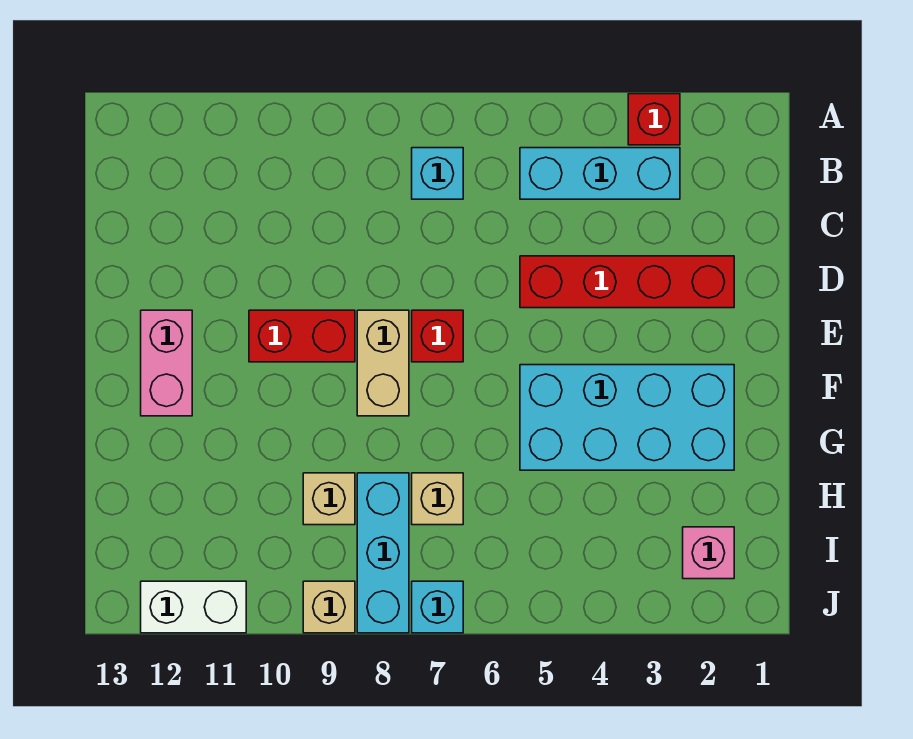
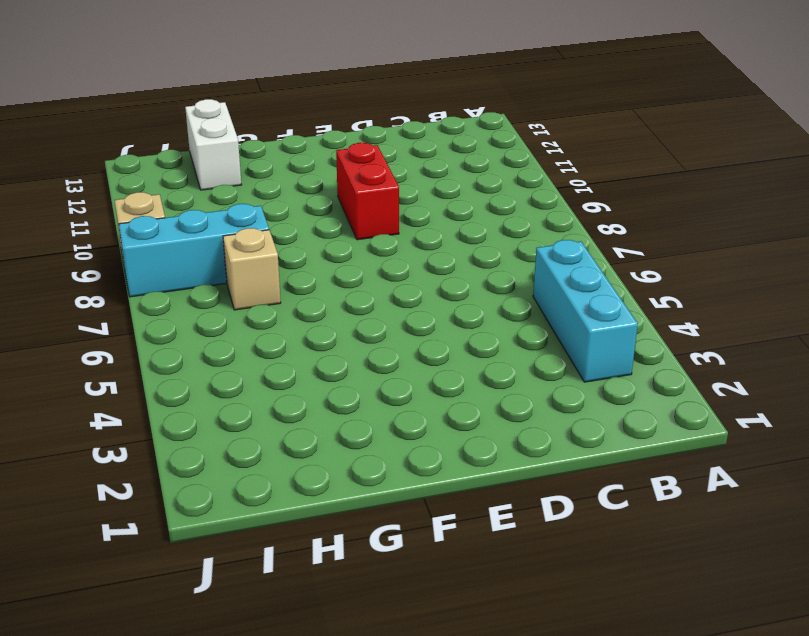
white brick H12:H13 level 1 -> white brick J11:J12 level 1
none -> red brick A3 level 1
none -> cyan brick B7 level 1
none -> red brick D2:D5 level 1

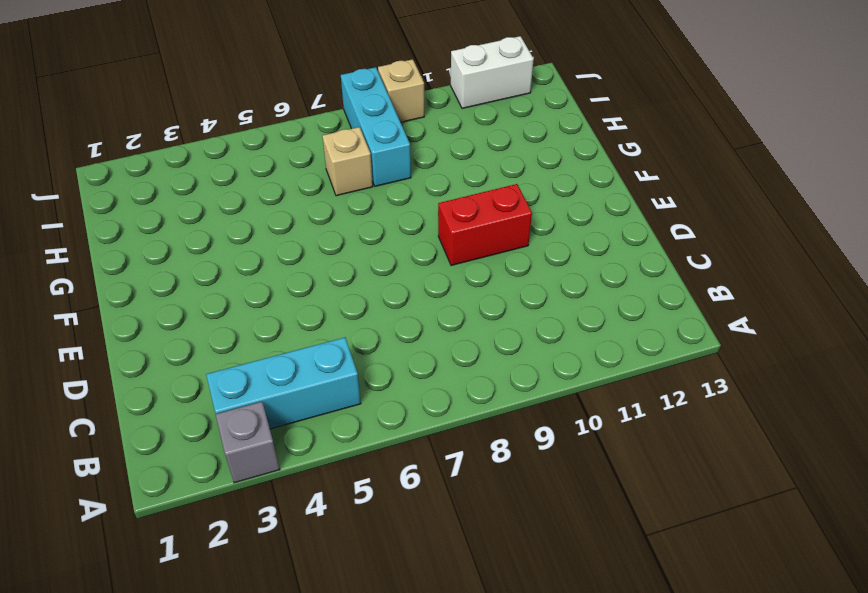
grey brick A3 level 1 -> red brick A3 level 1
none -> cyan brick B7 level 1
none -> red brick D2:D5 level 1
none -> red brick E7 level 1

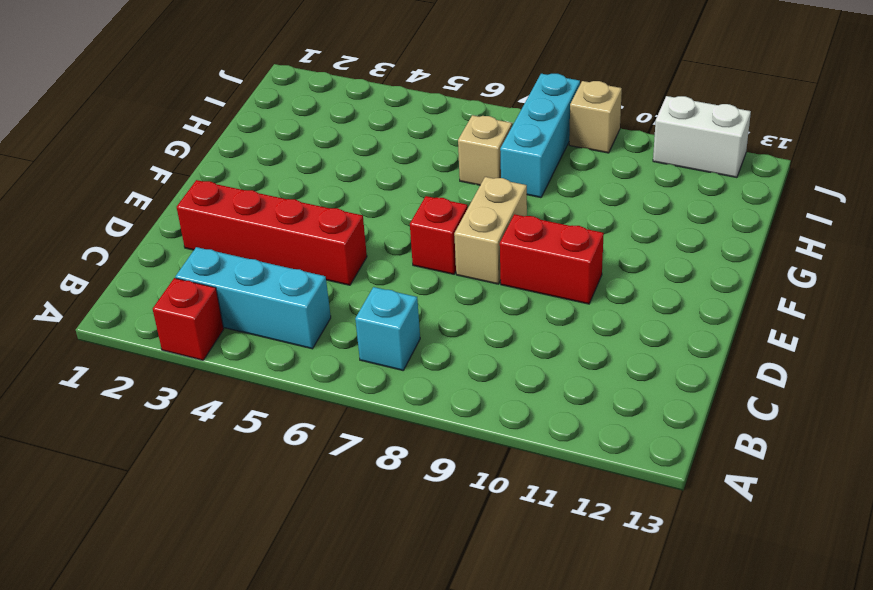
none -> pink brick E12:F12 level 1
none -> cyan brick F2:G5 level 1
none -> tan brick H9 level 1

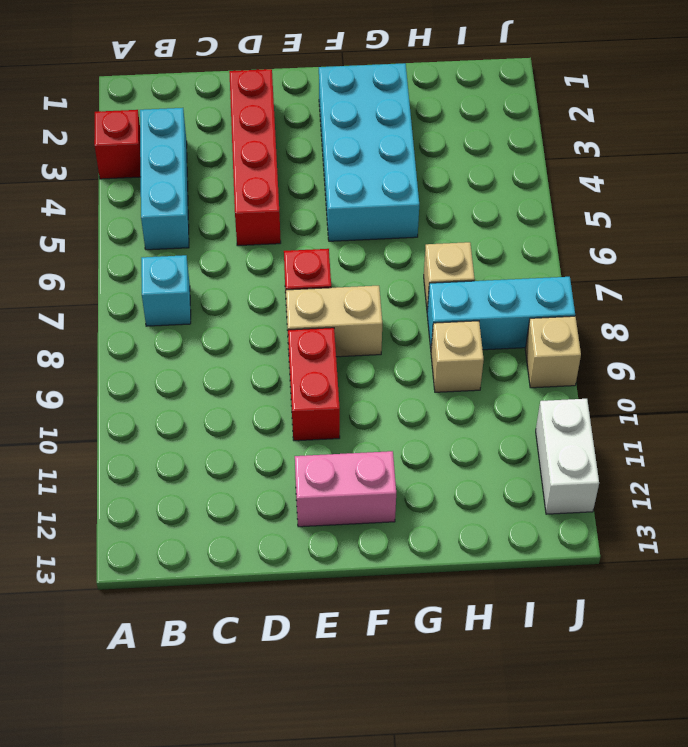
none -> pink brick I2 level 1
none -> cyan brick J7 level 1

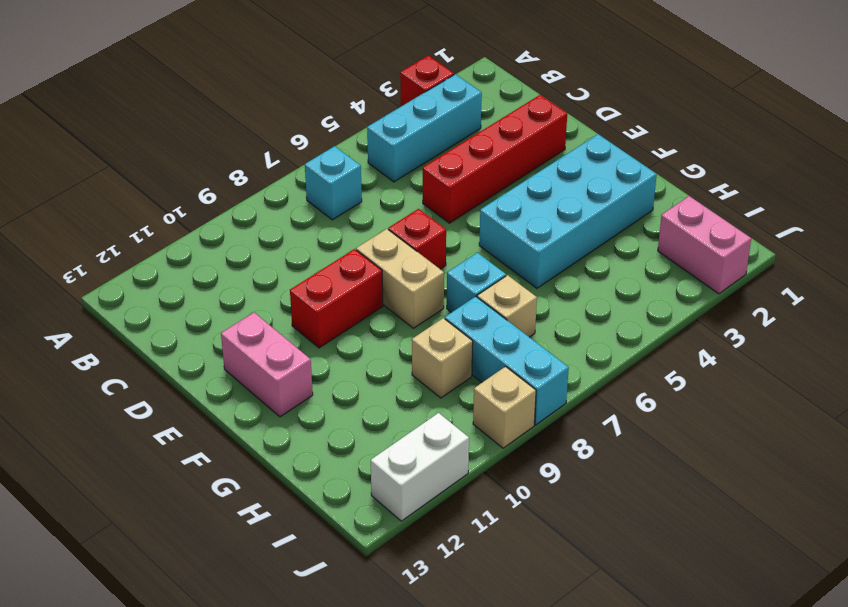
cyan brick G7 level 1 -> cyan brick J7 level 1
pink brick I2:J2 level 1 -> pink brick I2 level 1

